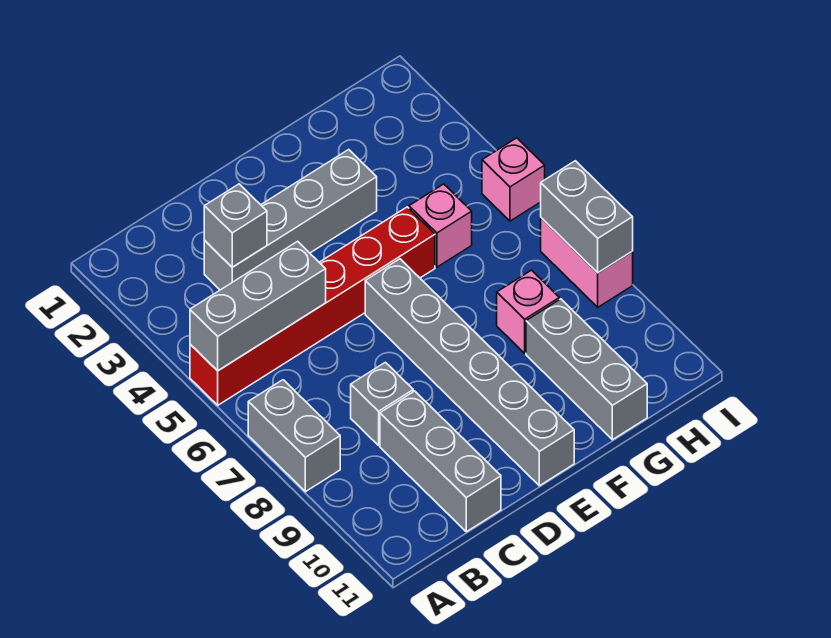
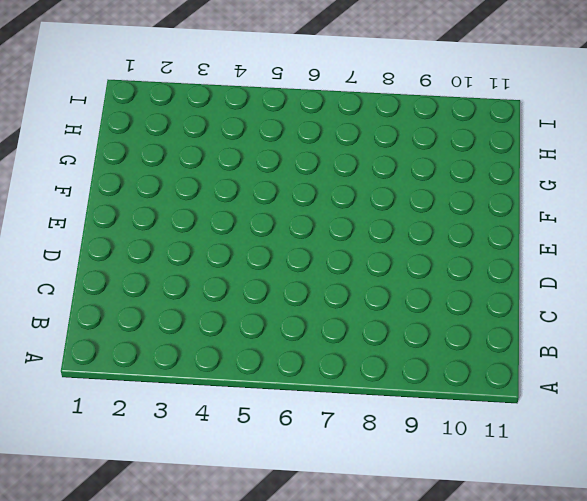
none -> red brick A5:F5 level 1
none -> grey brick A7:A8 level 1
none -> grey brick C3:F3 level 1

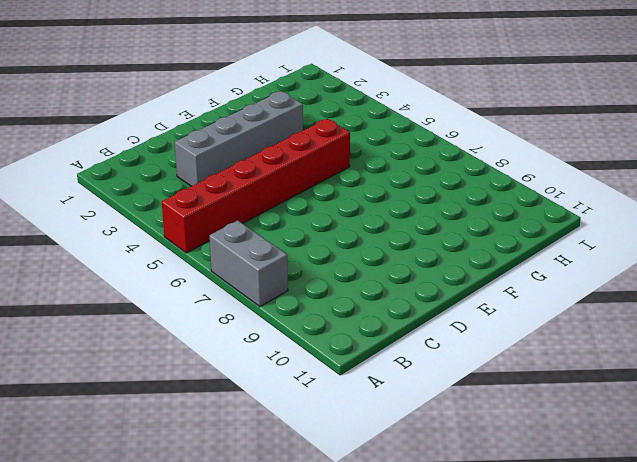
none -> grey brick C8 level 1
none -> grey brick C9:C11 level 1
none -> grey brick E6:E11 level 1

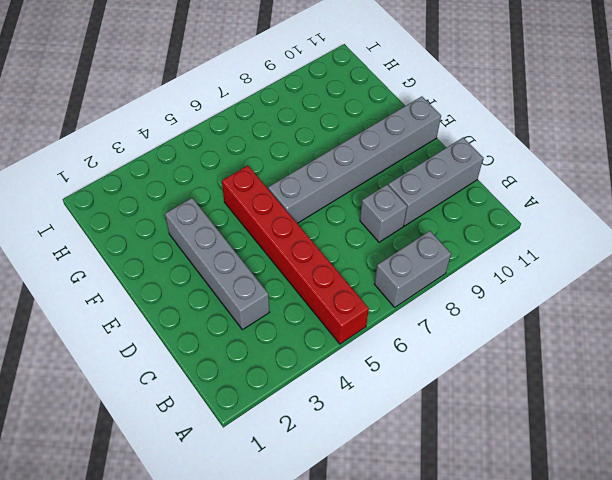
none -> pink brick G5 level 1
none -> pink brick G8 level 1
none -> grey brick G9:G11 level 1

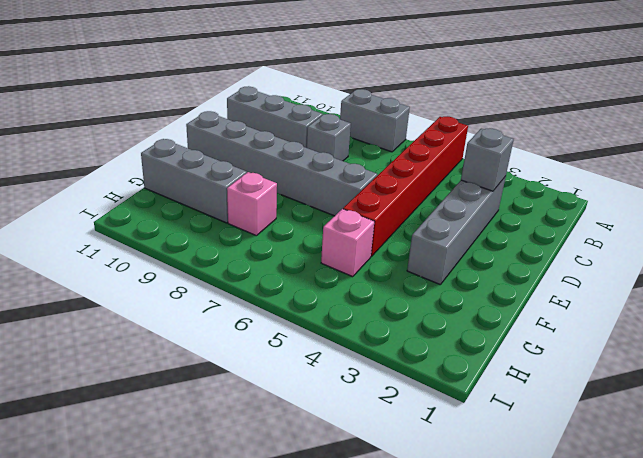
none -> pink brick I5 level 1
none -> pink brick I7:I8 level 1
none -> grey brick A5:C5 level 2

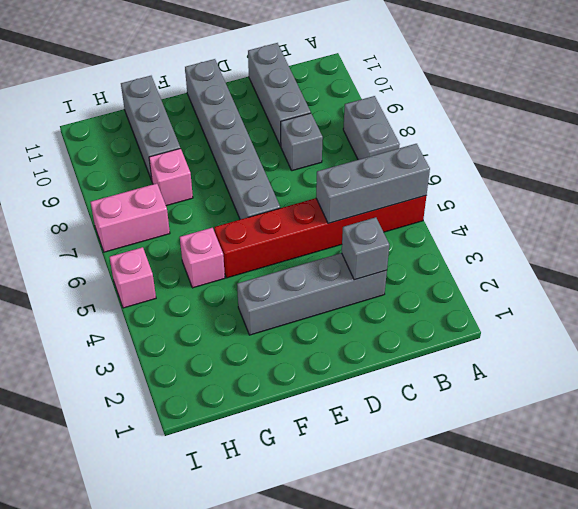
pink brick H7:I7 level 1 -> pink brick I7:I8 level 1
none -> grey brick I7:I8 level 2

